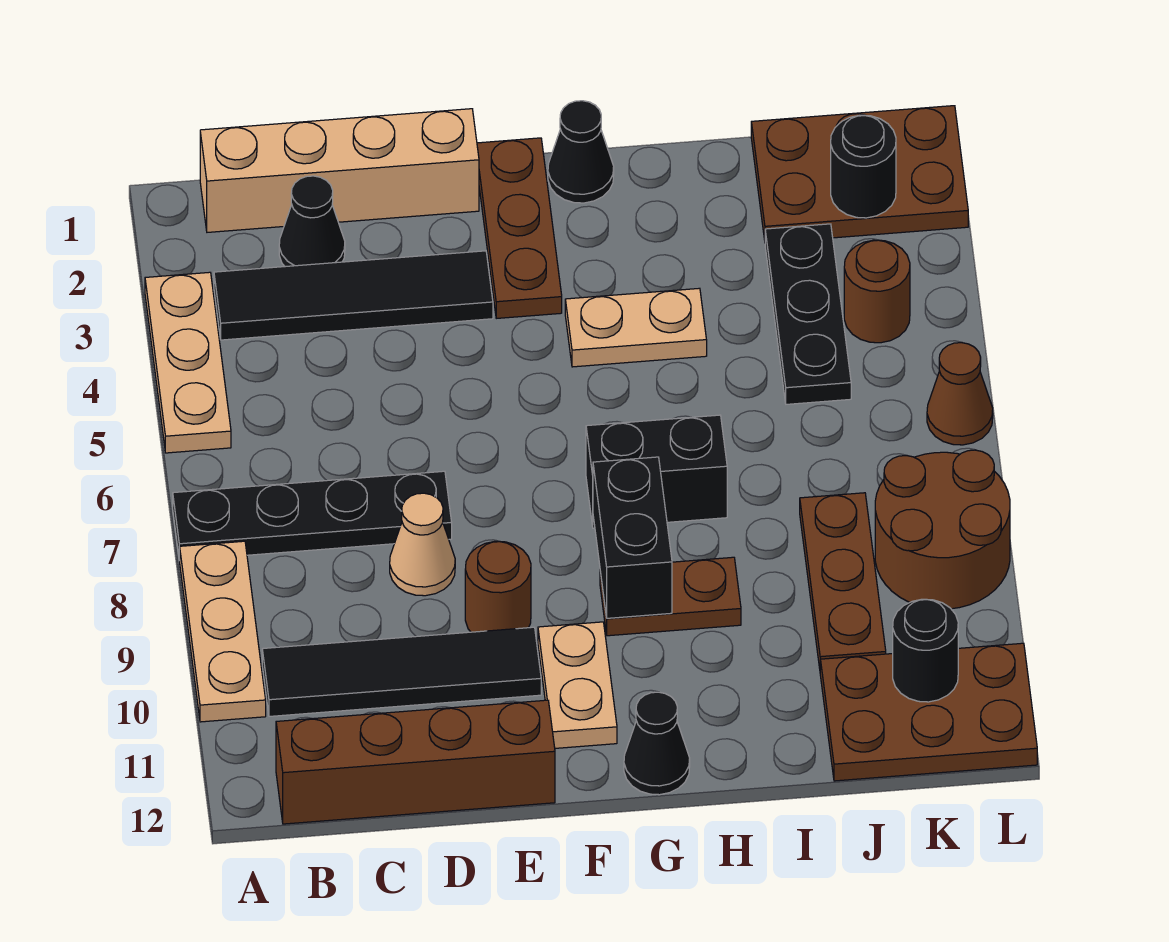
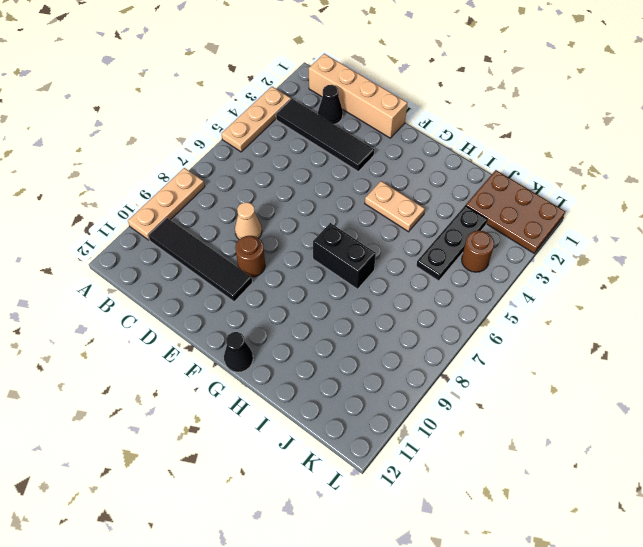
none -> black plate A7:D7 level 1
none -> brown brick B12:E12 level 1
none -> brown plate F1:F3 level 1

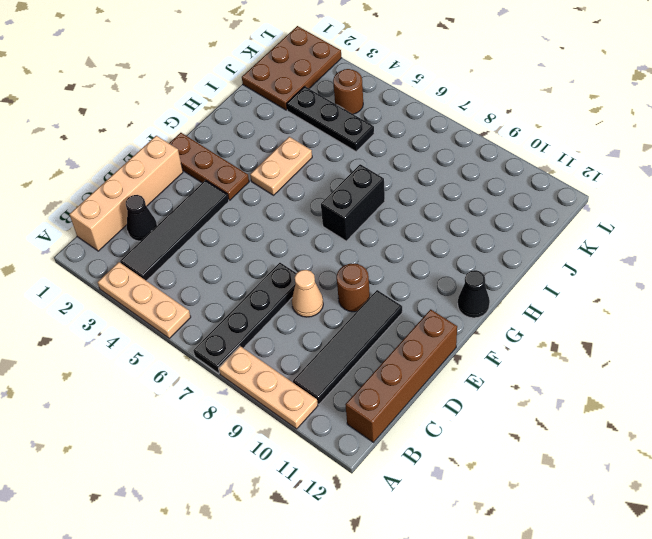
none -> tan plate F10:F11 level 1
none -> black cone G1 level 1
none -> brown plate G9:H9 level 1

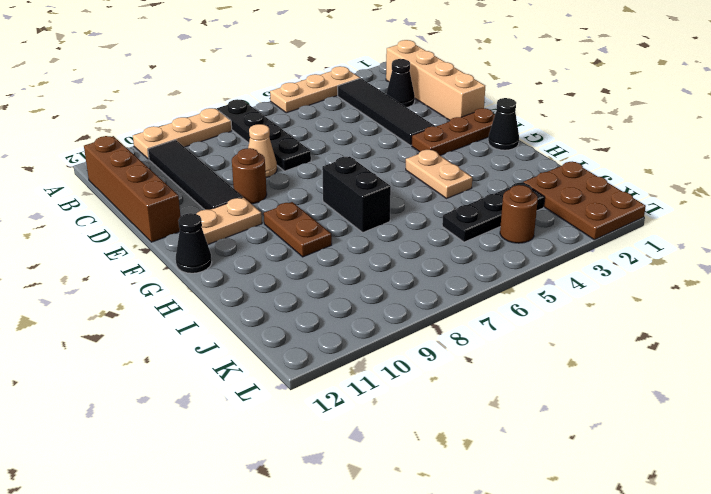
none -> brown plate J8:J10 level 1
none -> brown plate J11:L12 level 1
none -> brown round brick K8:L9 level 1

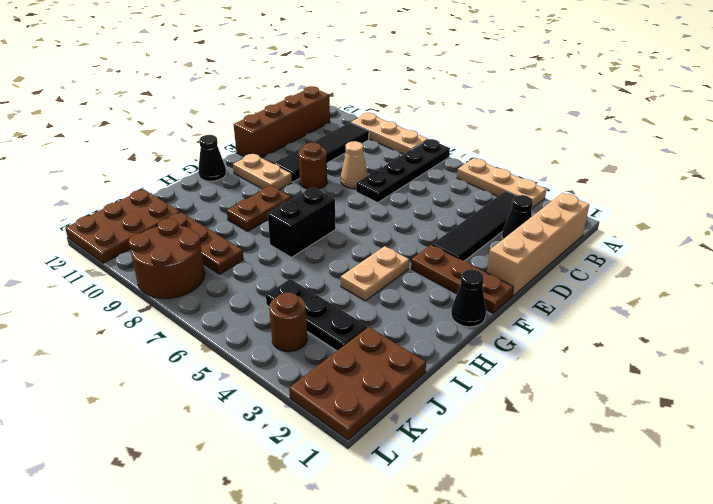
none -> brown cone L6 level 1
none -> black brick G8:G9 level 2
none -> black round brick K2 level 2

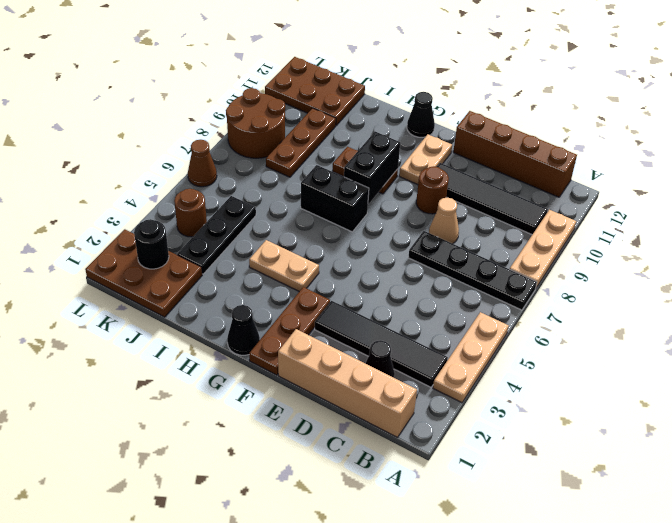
none -> black round brick K11 level 2

